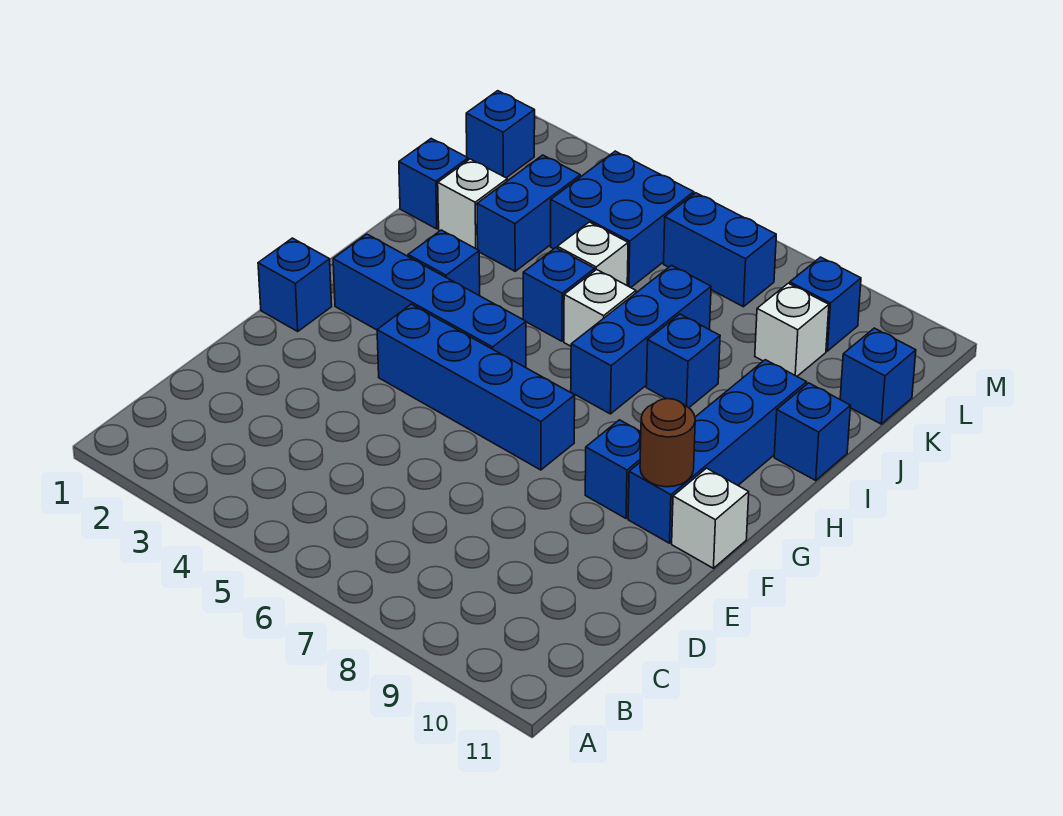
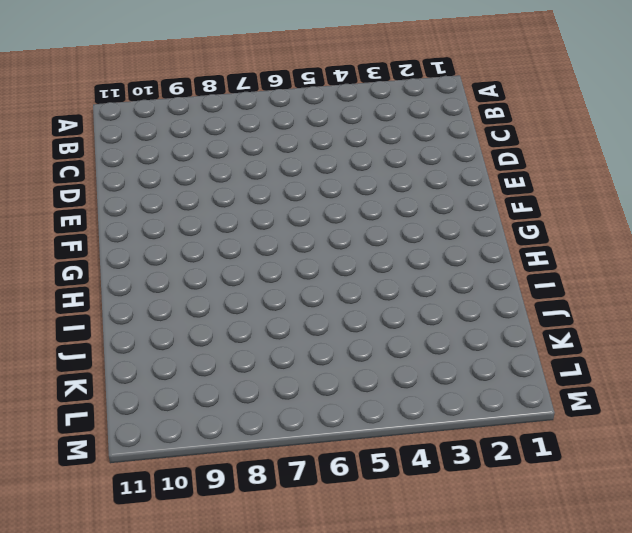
none -> blue brick F1 level 1
none -> blue brick F4:F7 level 1
none -> blue brick F9 level 1

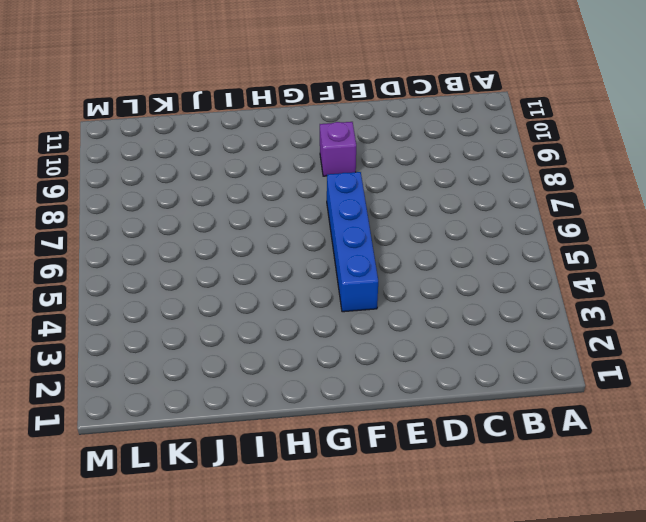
purple brick F9 level 1 -> blue brick F9 level 1
none -> blue brick F1 level 1
none -> blue brick F10:I10 level 1
none -> white brick F11 level 1

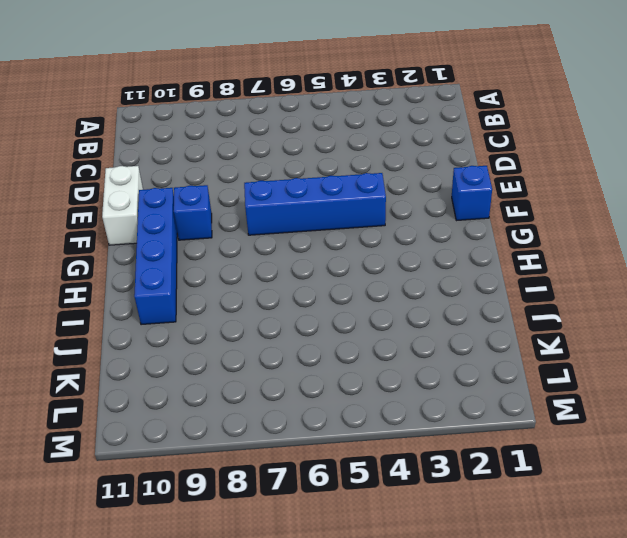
white brick E11:F11 level 1 -> white brick F11 level 1
none -> blue brick G2:G5 level 1
none -> blue brick H3 level 1
none -> blue brick H7:J7 level 1

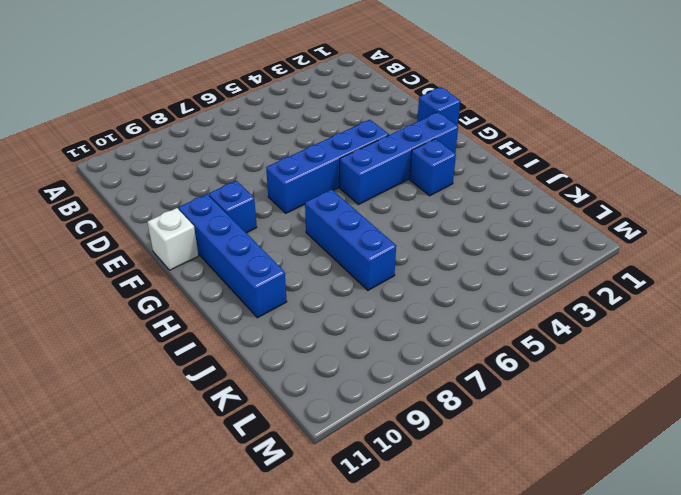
none -> blue brick I5 level 1
none -> white brick I6 level 1
none -> blue brick I8 level 1

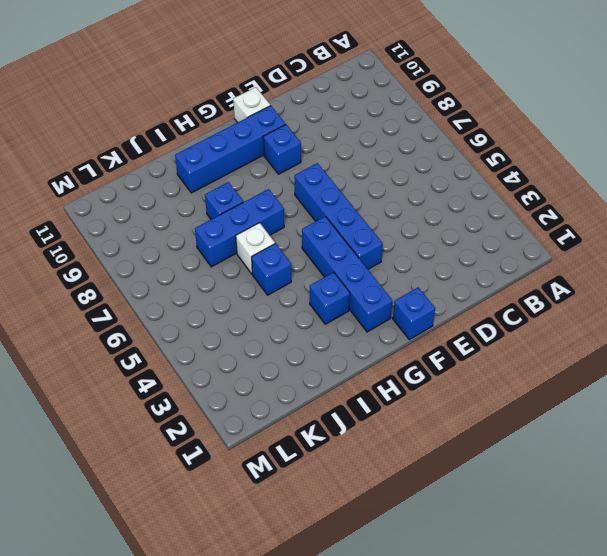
none -> blue brick I11 level 1
none -> blue brick J1 level 1
none -> white brick J2 level 1

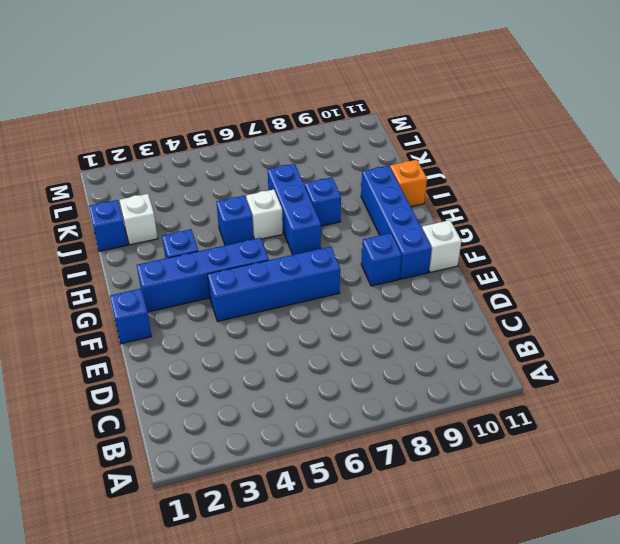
orange brick I11 level 1 -> blue brick I11 level 1
none -> blue brick J3:K3 level 1
none -> white brick J5 level 1
none -> blue brick K4:L5 level 1

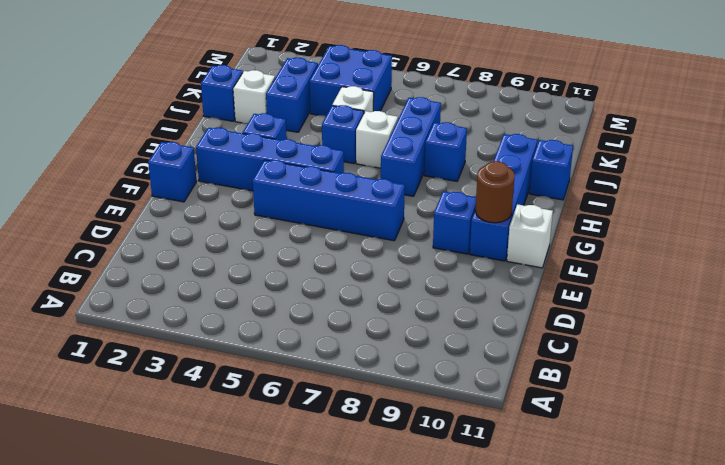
none -> white brick K9 level 1
none -> blue brick K11 level 1
none -> blue brick L1 level 1

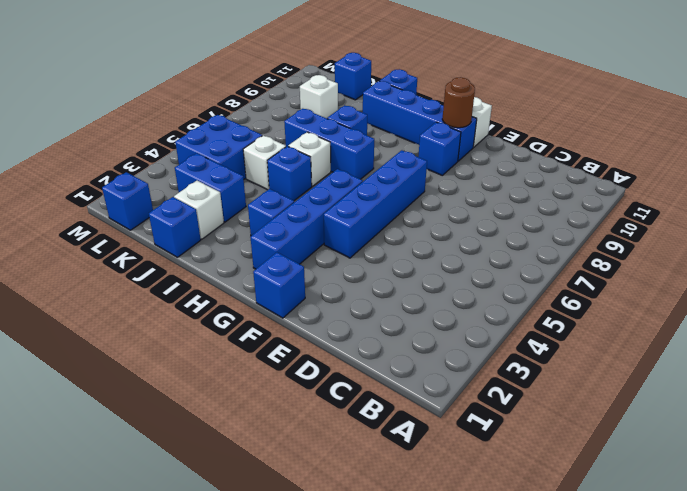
none -> blue brick L6:L7 level 1
none -> blue brick L9 level 1

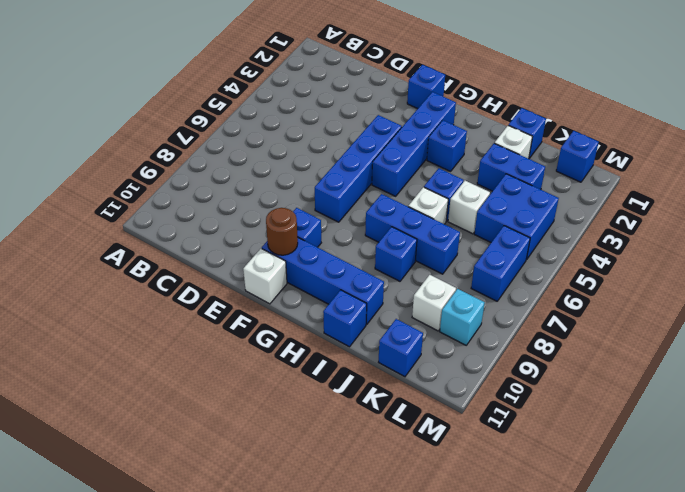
cyan brick L9 level 1 -> blue brick L9 level 1

